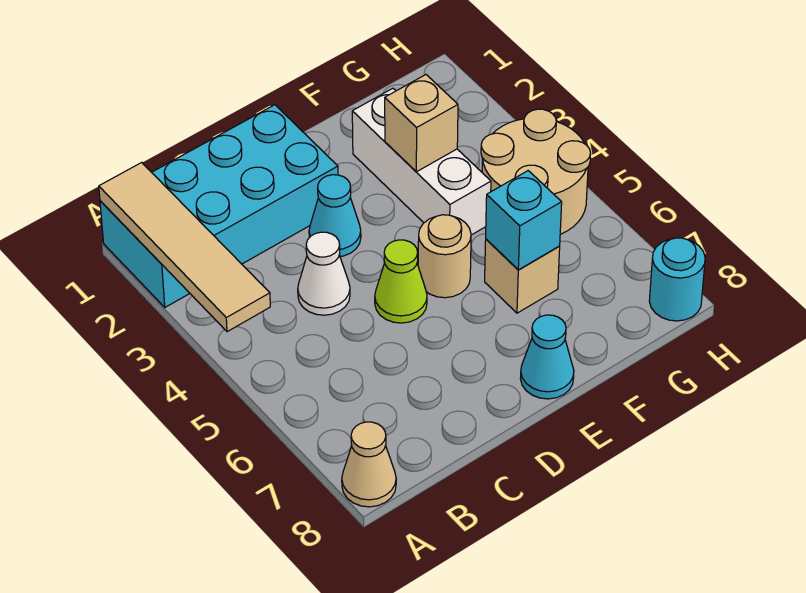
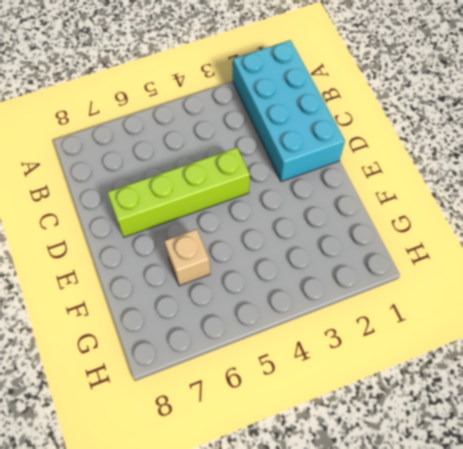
lime brick D4:D7 level 1 -> lime cone D5 level 1
none -> tan cone A8 level 1
none -> white cone C4 level 1
none -> cyan cone D3 level 1

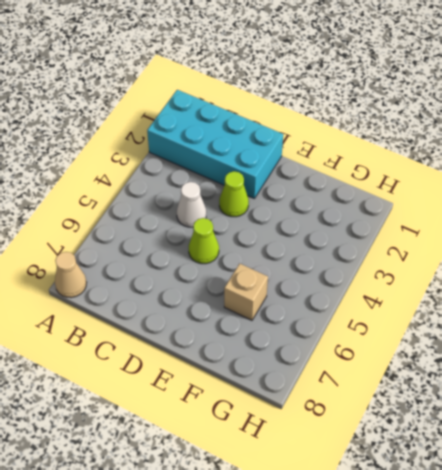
lime cone D3 level 1 -> cyan cone D3 level 1
none -> tan round brick E5 level 1
none -> cyan cone E8 level 1
none -> white brick F2:F4 level 1

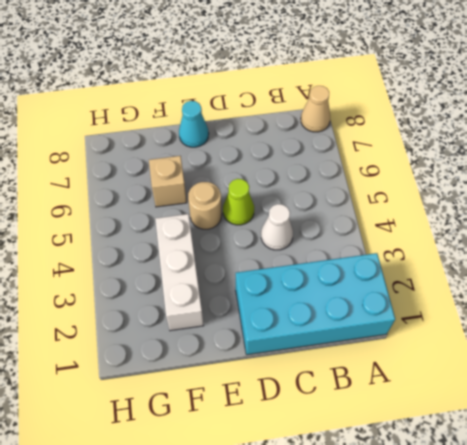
none -> cyan cone D3 level 1
none -> tan round brick G4:H5 level 1
none -> cyan round brick H8 level 1

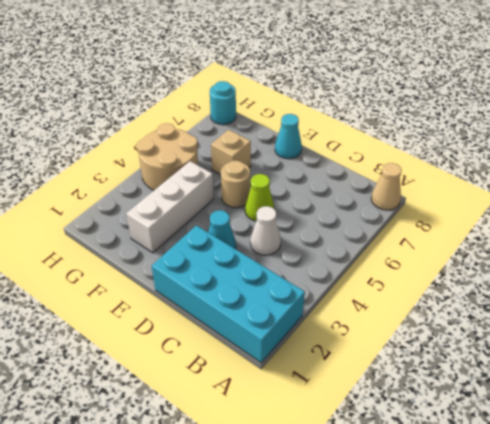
none -> tan tile A1:A4 level 2
none -> tan brick F3 level 2
none -> cyan brick F6 level 2

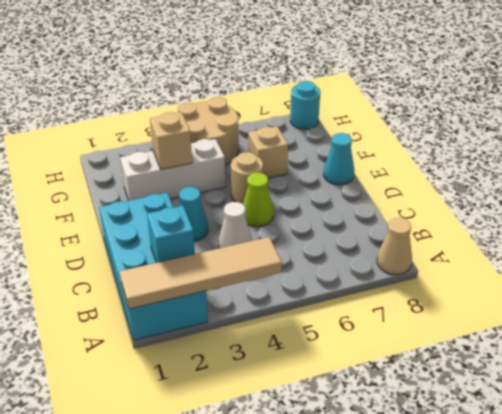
cyan brick B2 level 2 -> cyan brick F6 level 2

